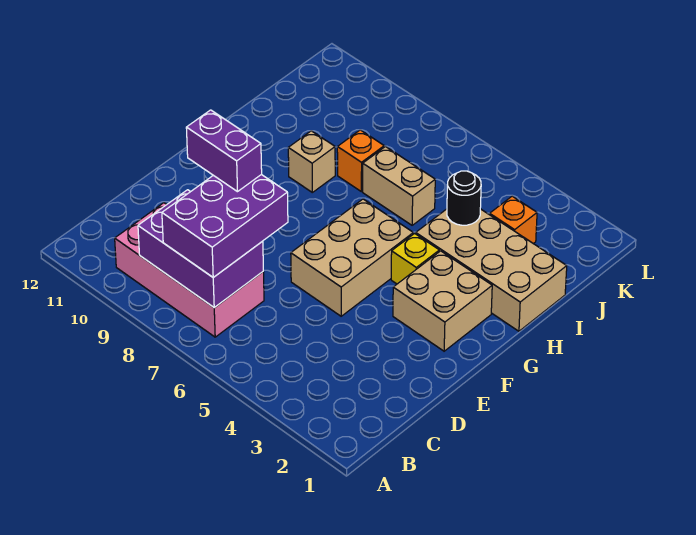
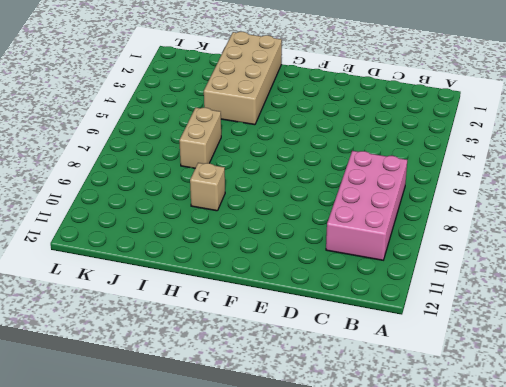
none -> tan brick E5:G6 level 1
none -> tan brick F2:G3 level 1
none -> yellow brick G4 level 1

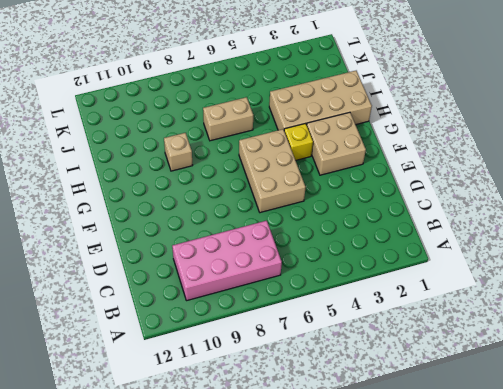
none -> orange brick I8 level 1
none -> orange brick J3 level 1
none -> purple brick B7:C9 level 2

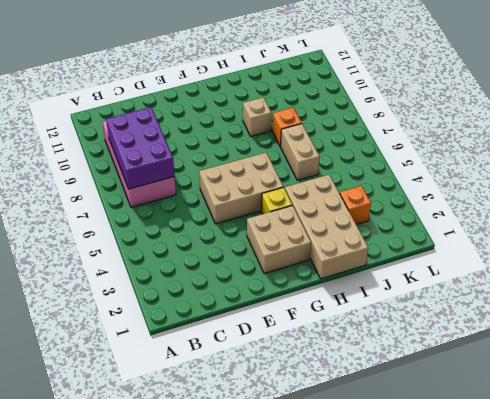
none -> black round brick I4 level 2
none -> purple brick B7:D8 level 3
none -> purple brick D8:D9 level 4

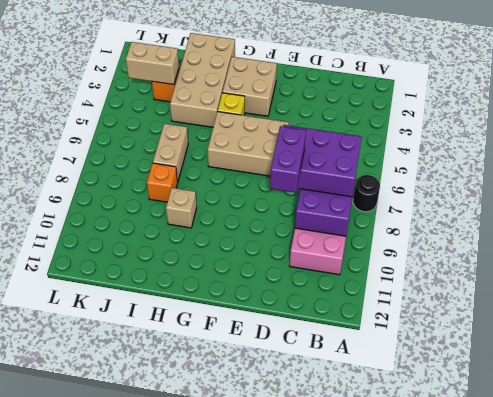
black round brick A7 level 1 -> black round brick I4 level 2
tan brick J3:K3 level 2 -> none

